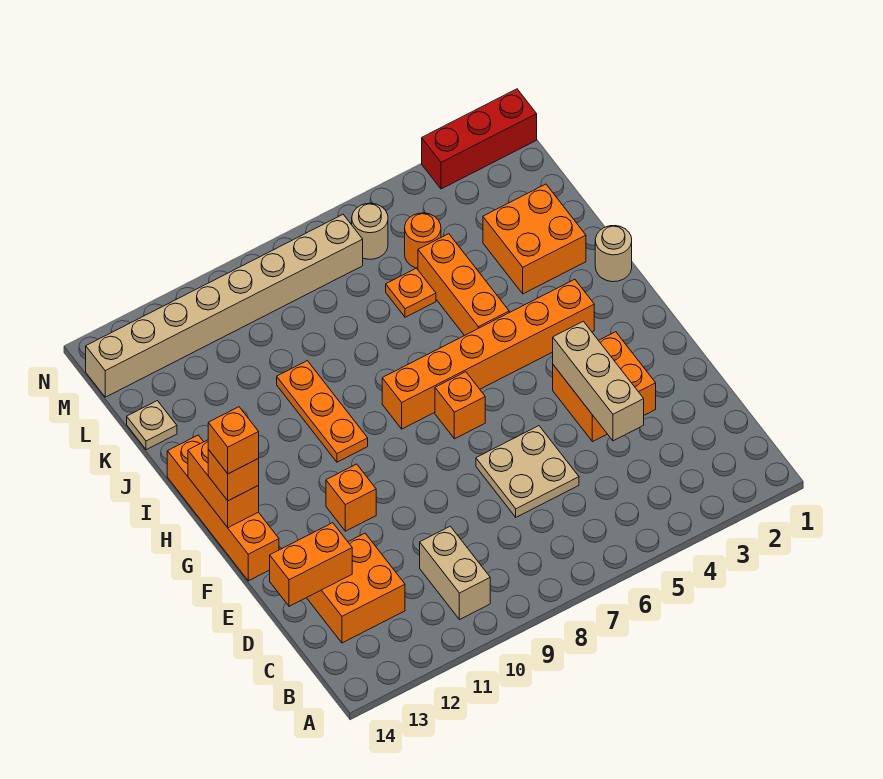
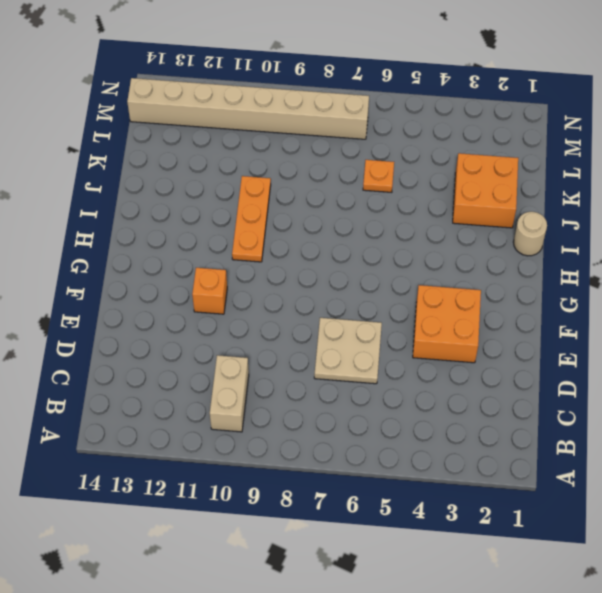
none -> orange brick C12:D13 level 1
none -> orange brick F14:I14 level 1
none -> orange brick G7 level 1

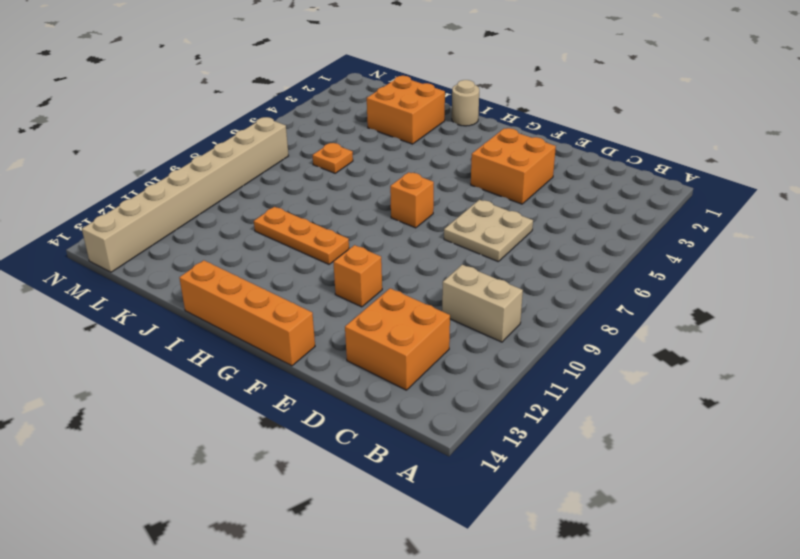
none -> orange brick H3:H8 level 1
none -> orange brick I5:K5 level 1
none -> tan plate K14 level 1

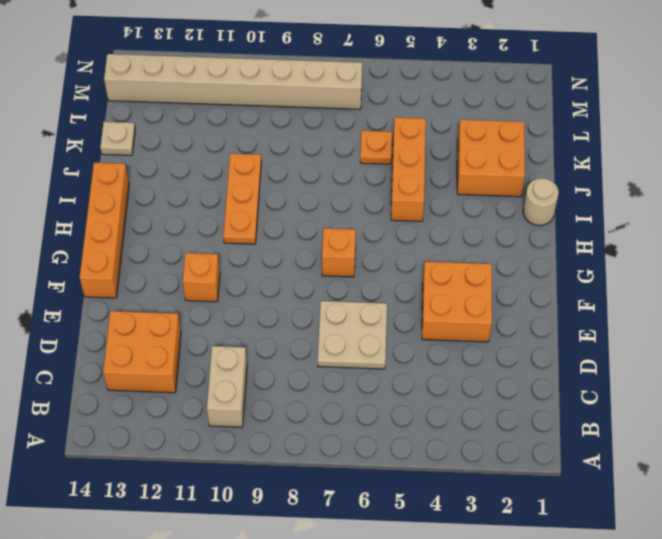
none -> orange brick H3:H8 level 1
none -> orange round brick L5 level 1
none -> tan round brick M6 level 1

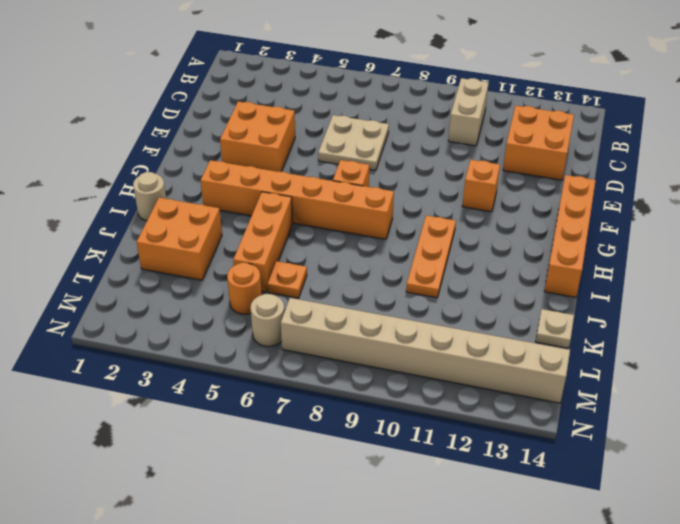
none -> red brick N1:N3 level 1
none -> tan brick D4:F4 level 2
none -> orange brick D13:D14 level 2

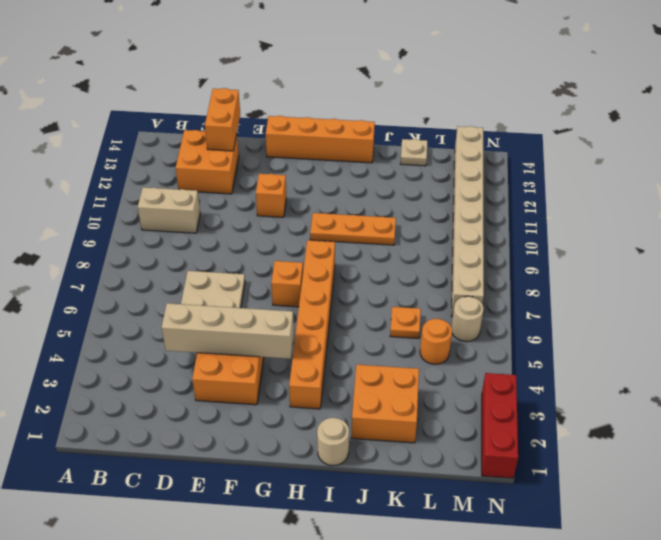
tan brick D4:G4 level 2 -> tan brick D4:F4 level 2
none -> orange brick I5:K5 level 1
none -> orange brick G14:H14 level 2
none -> orange brick G14 level 3

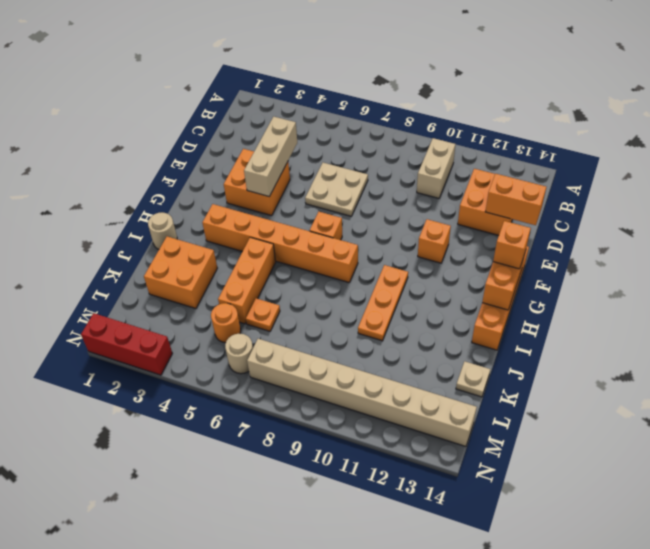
none -> orange brick G14 level 4

